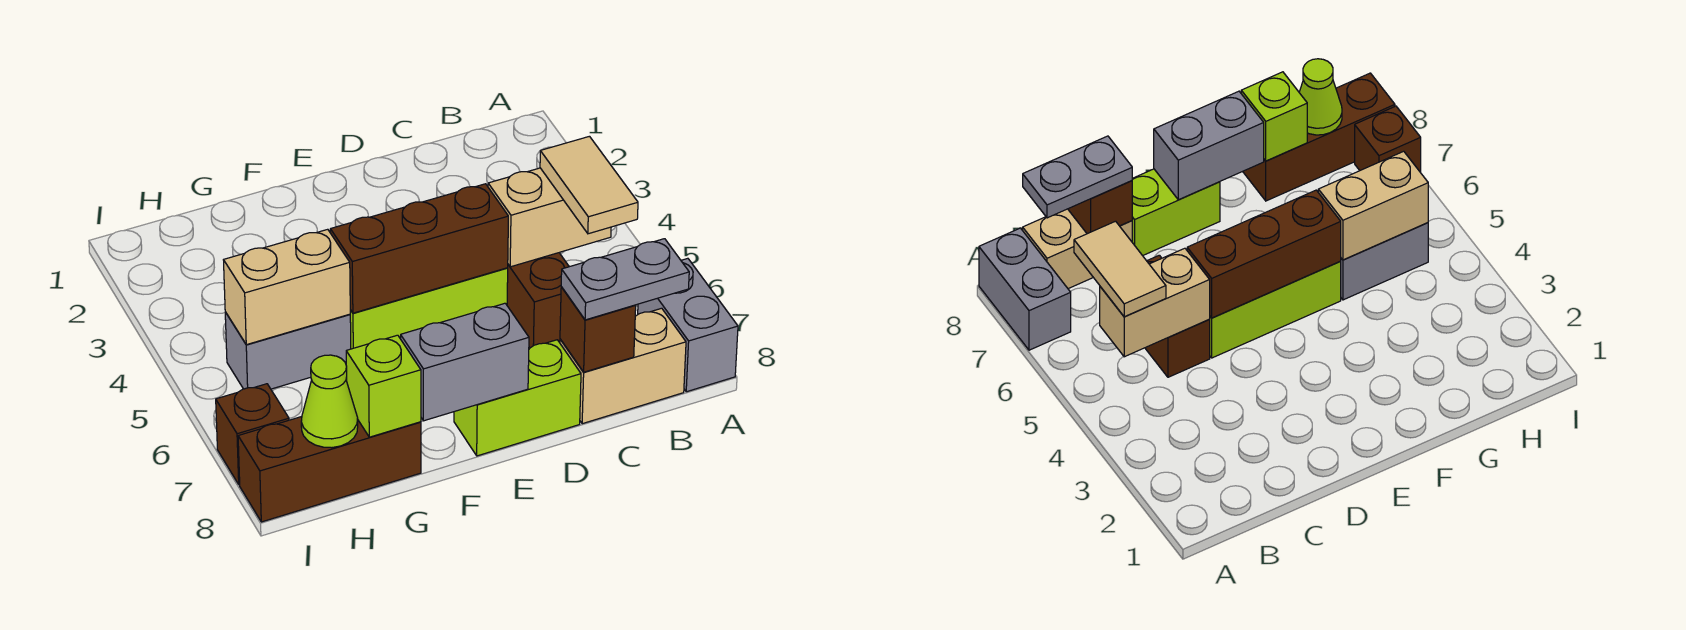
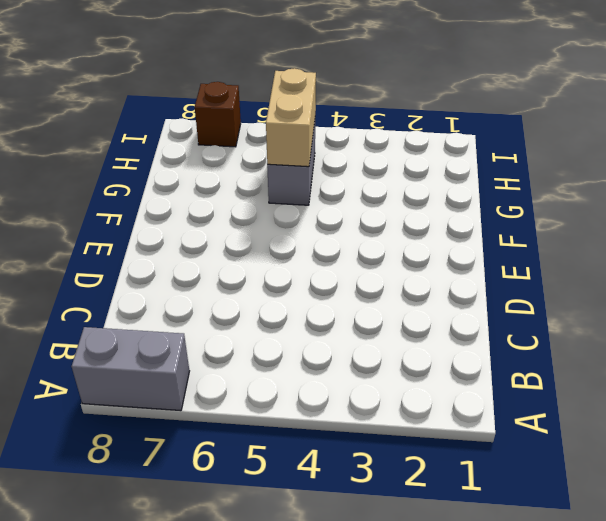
none -> tan brick B8:C8 level 1
none -> brown brick C5:C6 level 1
none -> lime brick D5:F5 level 1

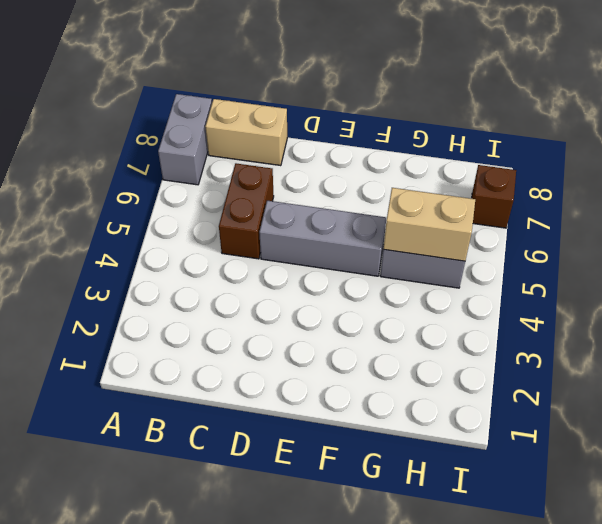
grey brick D5:F5 level 1 -> lime brick D5:F5 level 1
none -> lime brick D8:E8 level 1
none -> brown brick G8:I8 level 1
none -> tan brick B5:C5 level 2

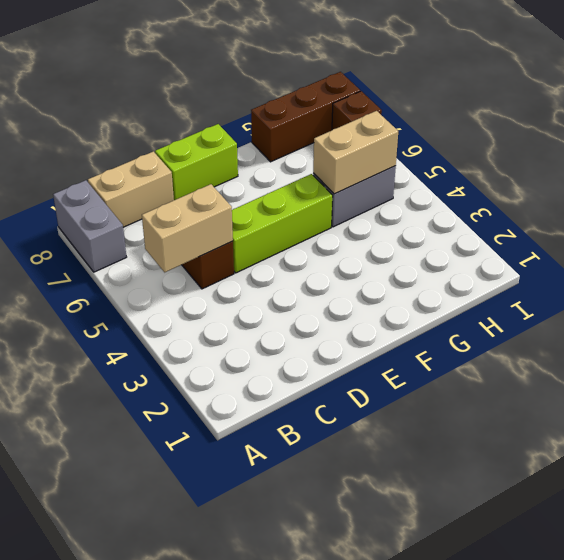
none -> brown brick C8 level 2
none -> brown brick D5:F5 level 2
none -> grey brick E8:F8 level 2

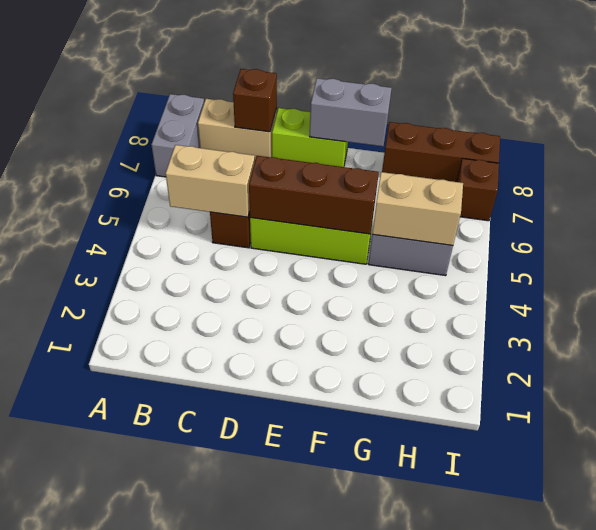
none -> lime brick G8 level 2
none -> lime cone H8 level 2
none -> tan tile B5:B6 level 3

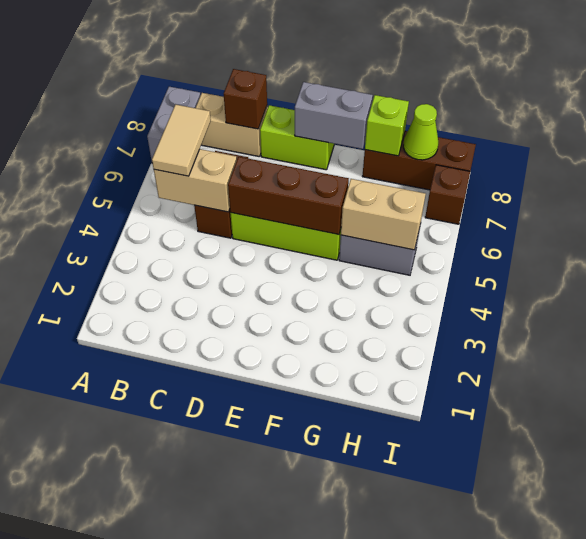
none -> grey plate B8:C8 level 3

